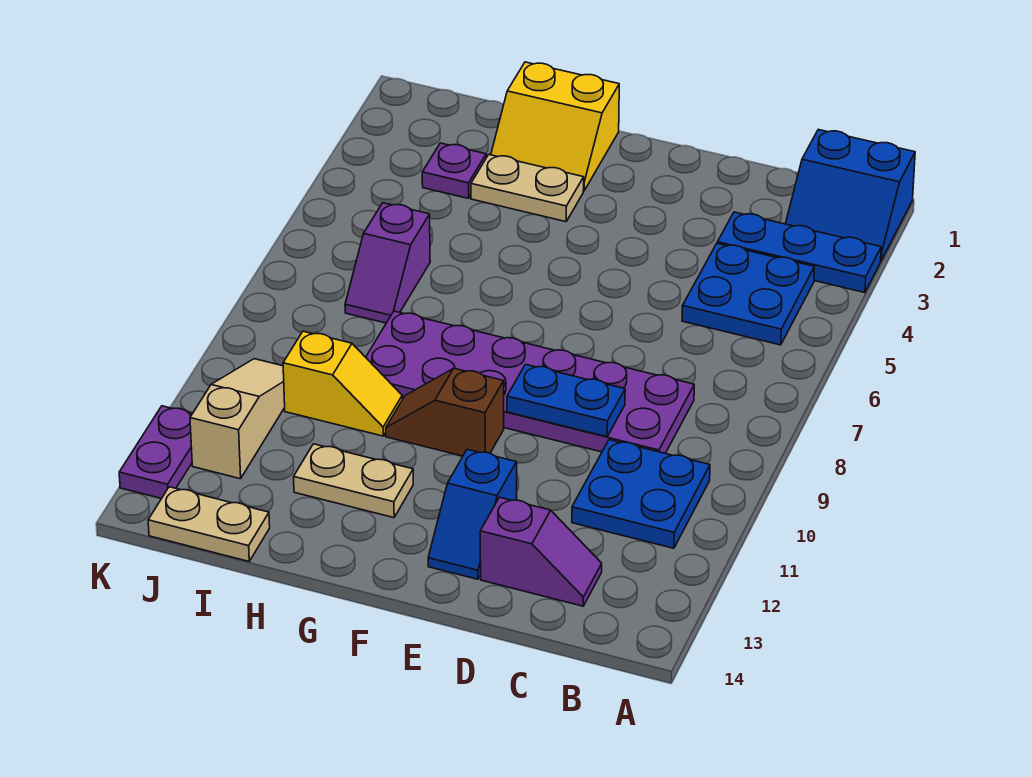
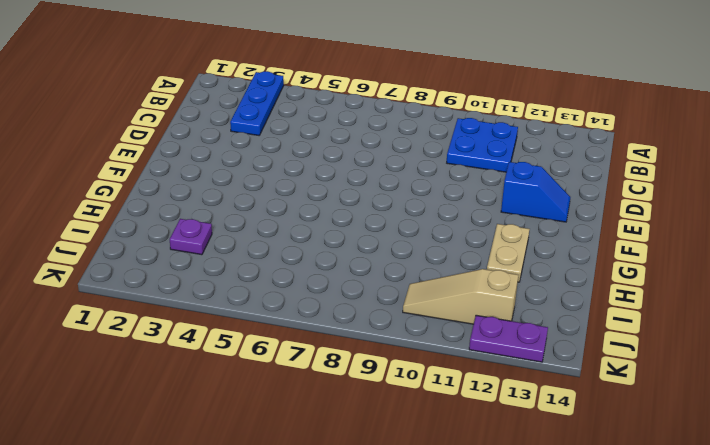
none -> blue slope A1:B2 level 1 top 1
none -> blue plate B4:C5 level 1
none -> purple plate C8:H9 level 1

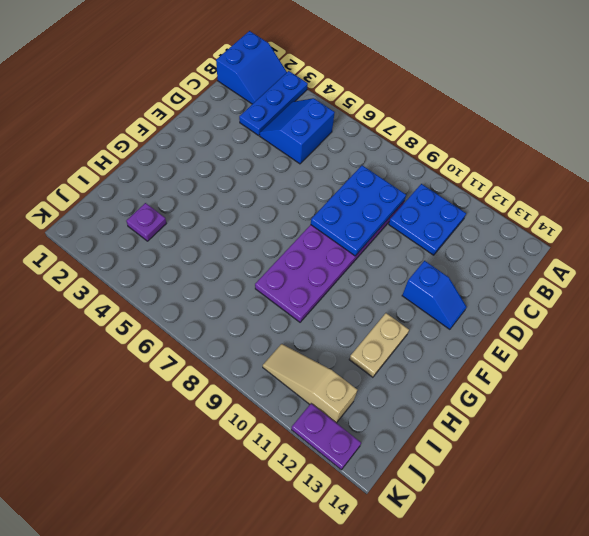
blue slope B4:C5 level 1 top 5 -> blue plate B4:C5 level 1
blue plate C8:E9 level 2 -> blue plate D9:E9 level 2
none -> purple slope C13:D13 level 1 top D
none -> brown slope F10:G10 level 1 top F
none -> yellow slope G1:H2 level 1 top 1

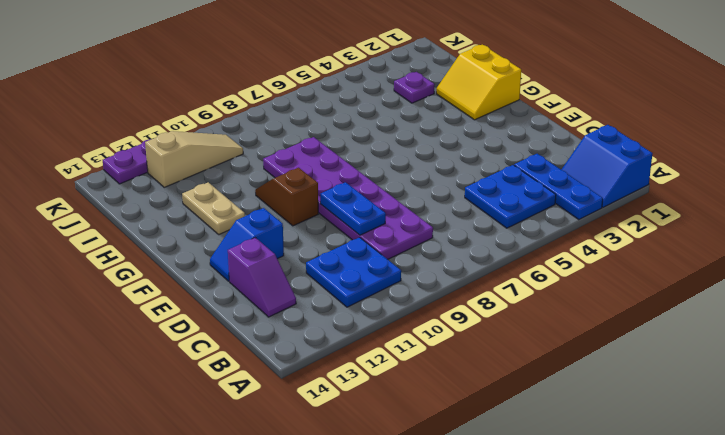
none -> tan plate G3:H3 level 1
none -> yellow slope H10:I10 level 1 top I
none -> purple slope I6:I7 level 1 top 6

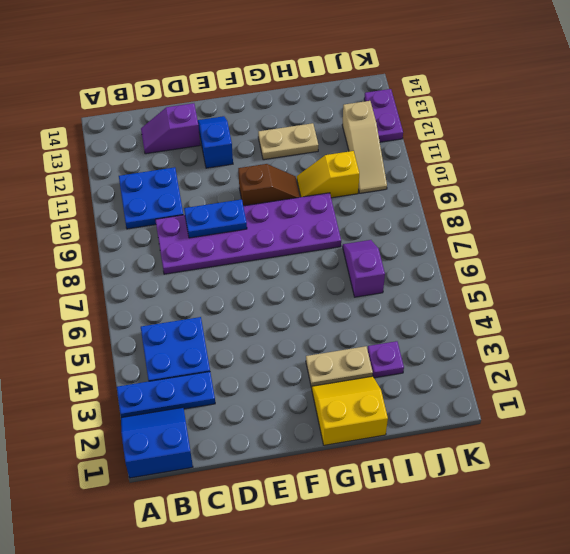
none -> tan plate I14:J14 level 1

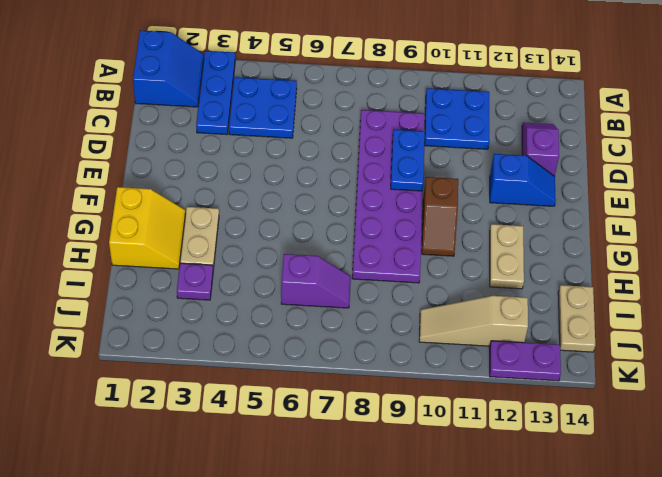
none -> yellow slope H10:I10 level 1 top I

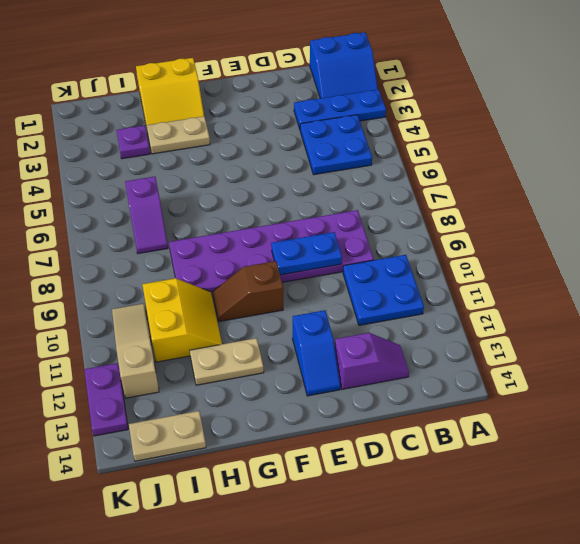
yellow slope H10:I11 level 1 top I -> yellow slope H10:I10 level 1 top I

